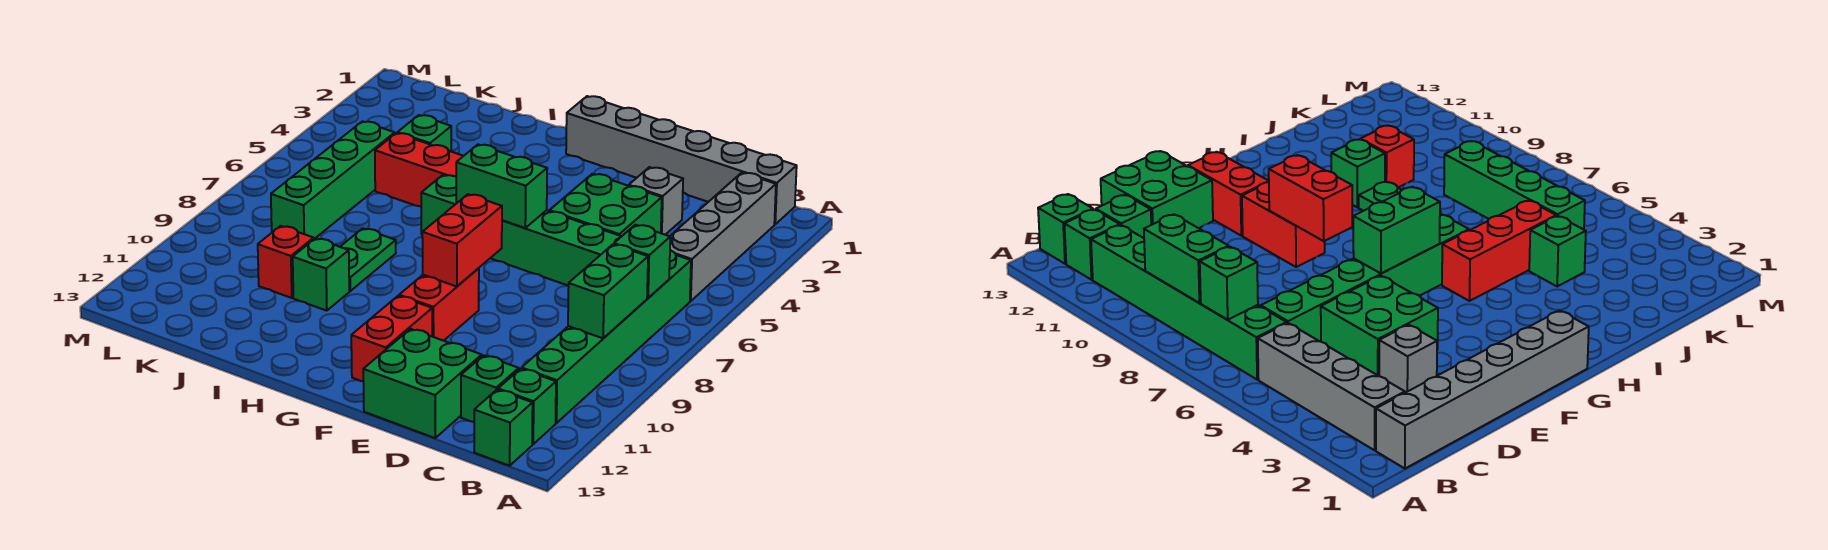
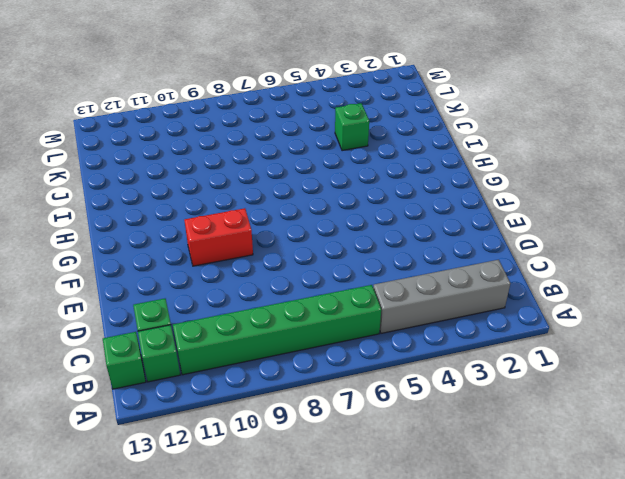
none -> grey brick B1:G1 level 1
none -> green brick C6:H6 level 1
none -> grey brick D3 level 1

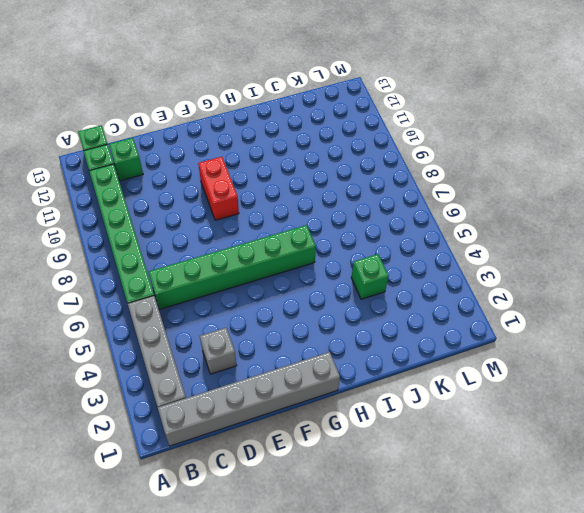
none -> green brick D4:E5 level 1
none -> green brick D12:E13 level 1
none -> red brick F11:F12 level 1

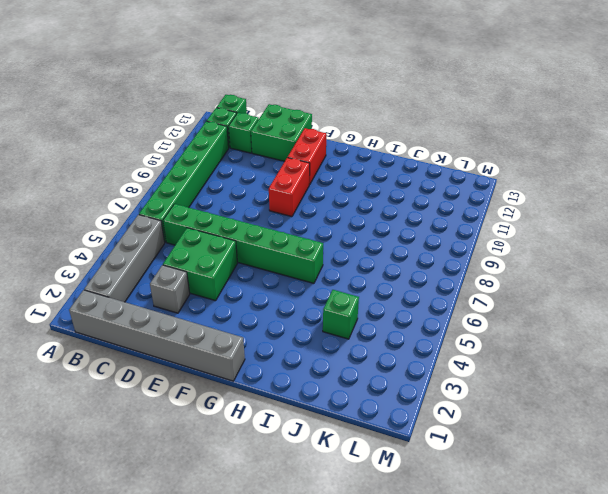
none -> red brick H5:J5 level 1
none -> green plate I8:I9 level 1
none -> green brick I10 level 1

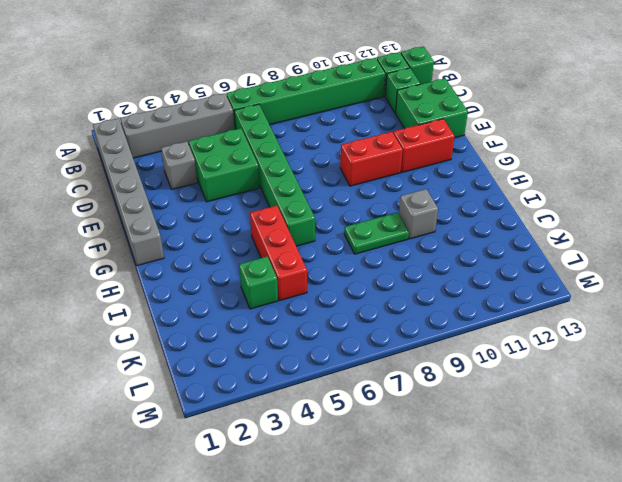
grey brick I10 level 1 -> green brick I10 level 1
none -> red brick J10 level 1
none -> green brick K5:K8 level 1
none -> green brick B7 level 2

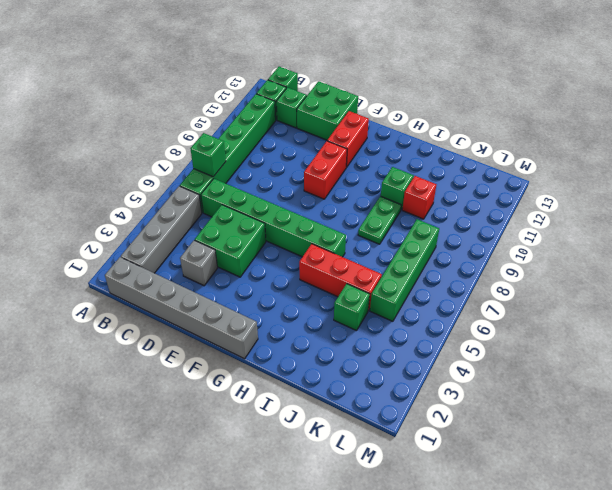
none -> green brick B8:B9 level 2
none -> green brick F6:G6 level 2
none -> red brick F8:F9 level 2

